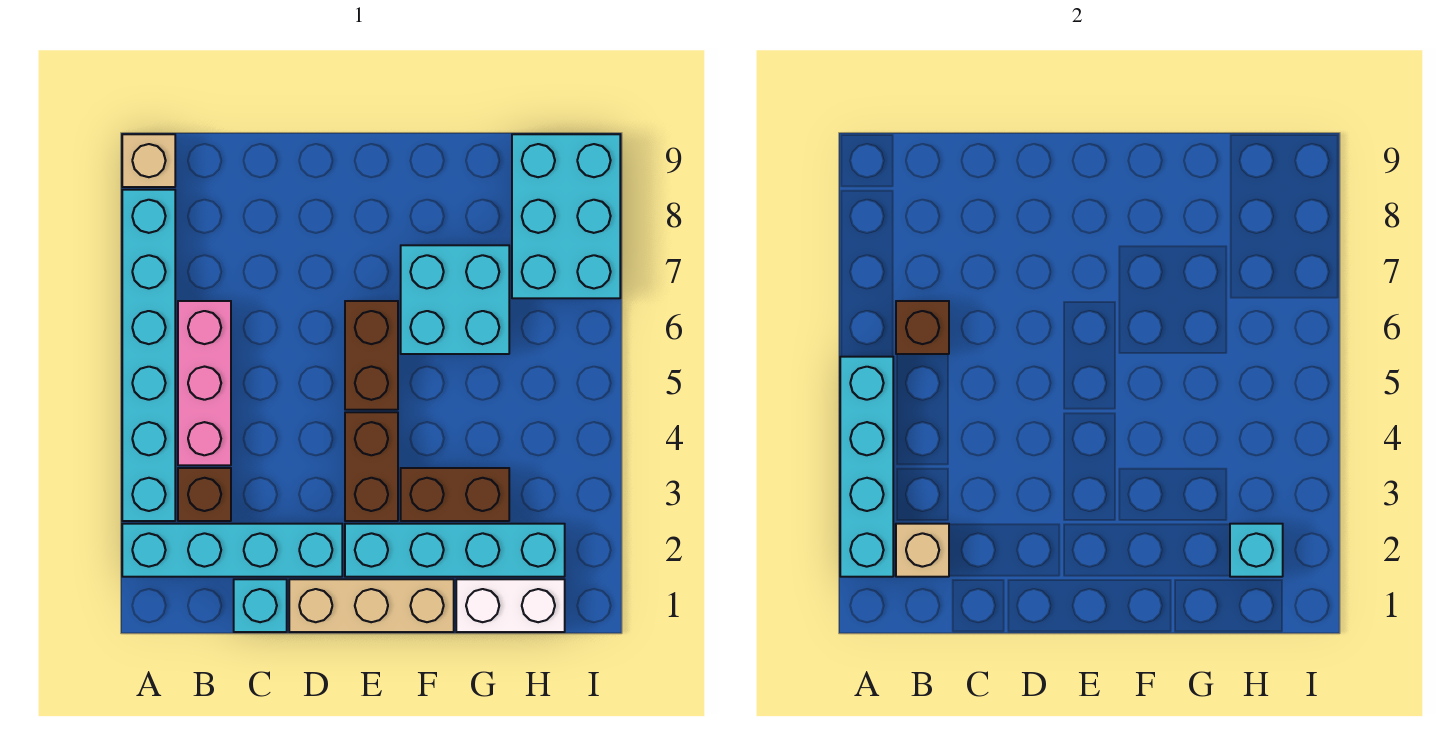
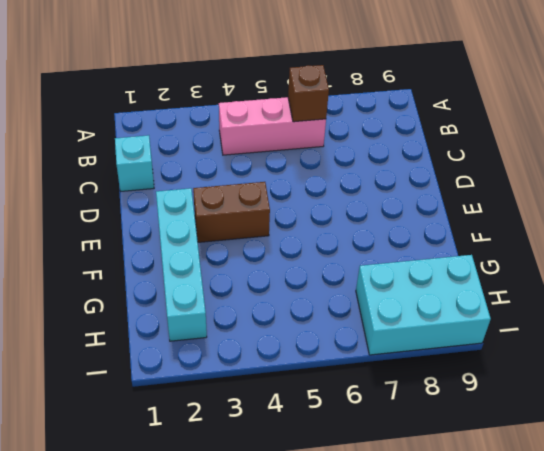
none -> cyan brick A2:D2 level 1
none -> cyan brick A3:A8 level 1
none -> tan brick A9 level 1

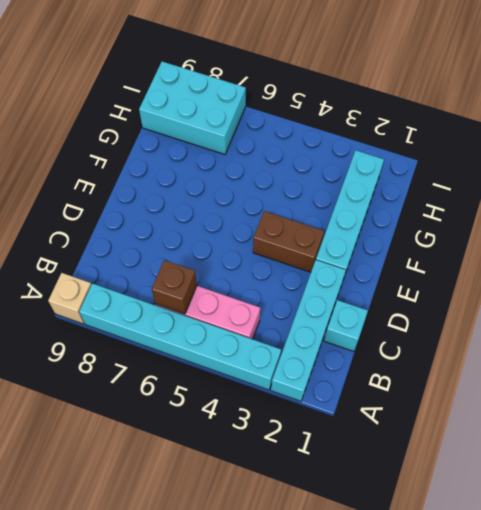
none -> brown brick B3 level 1
none -> tan brick D1:F1 level 1
none -> brown brick E5:E6 level 1

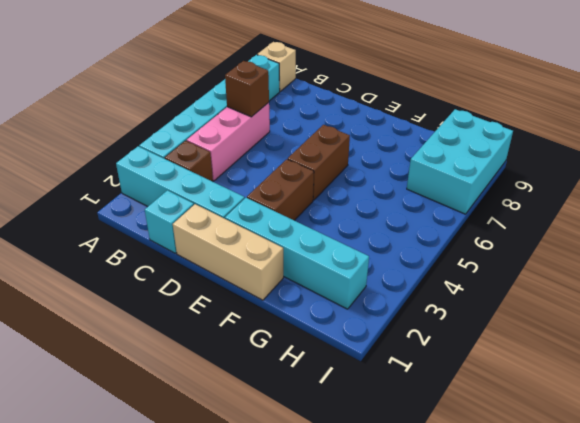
none -> brown brick F3:G3 level 1
none -> cyan brick F6:G7 level 1
none -> white brick G1:H1 level 1

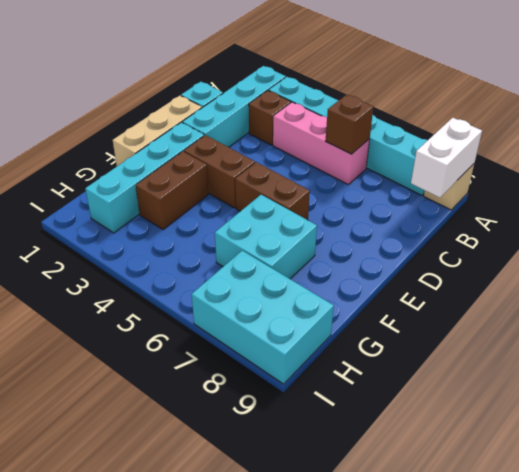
white brick A9:B9 level 2 -> white brick G1:H1 level 1
none -> cyan brick A2:A5 level 2
none -> tan brick B2 level 2
none -> cyan brick H2 level 2

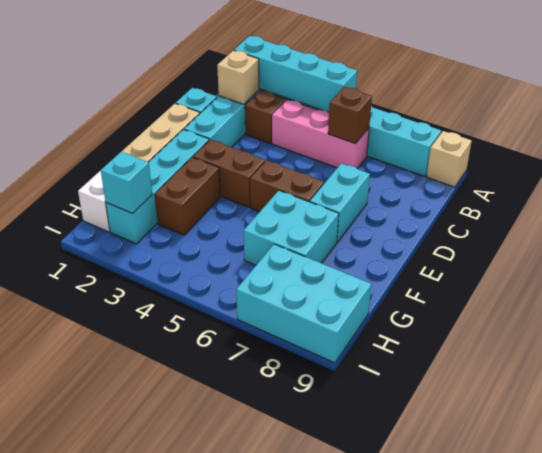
cyan brick D7:E7 level 1 -> none

